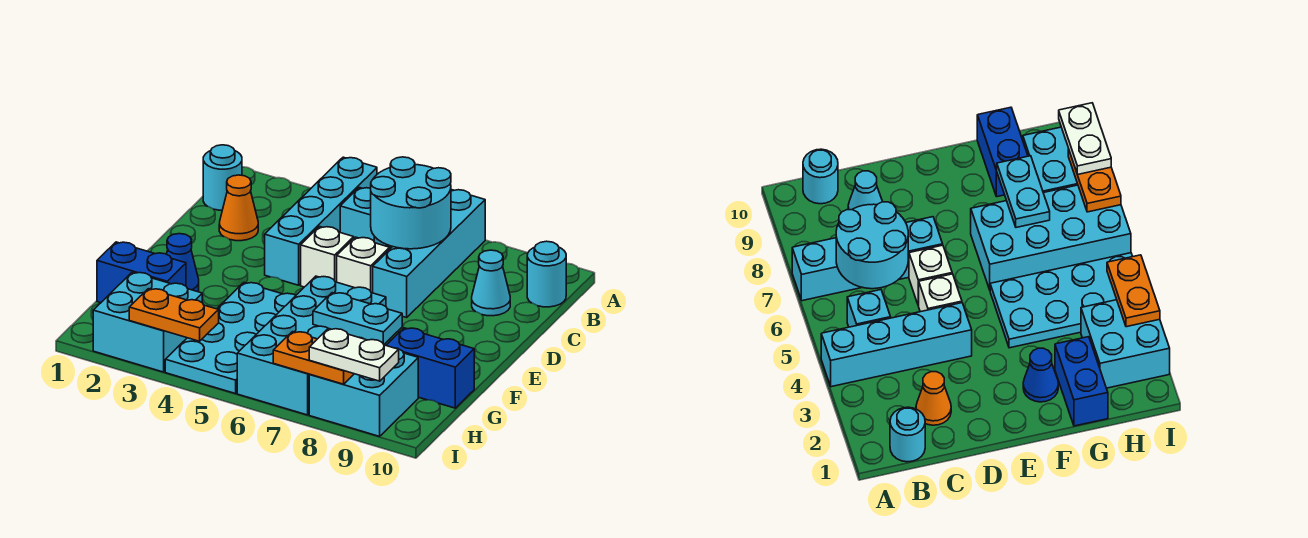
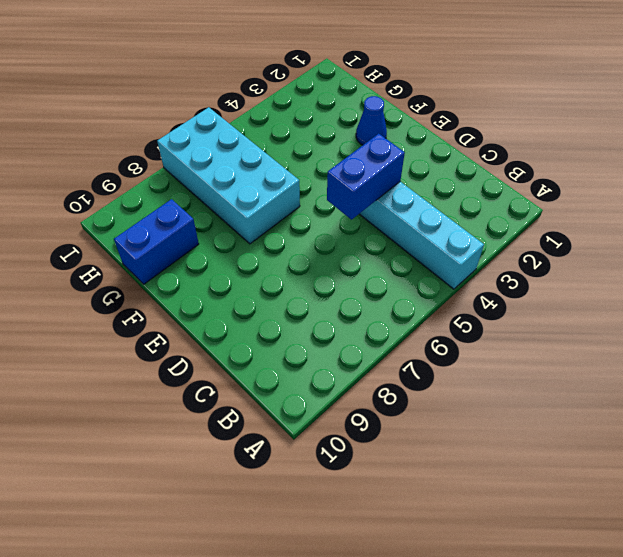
blue brick D4:D5 level 2 -> blue brick G1:G2 level 1
none -> cyan brick A7:D7 level 1
none -> cyan round brick B1 level 1
none -> cyan brick B5 level 1

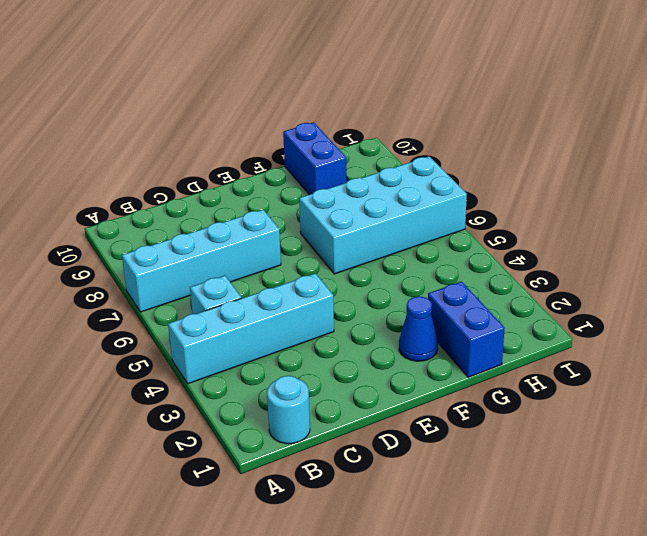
none -> cyan round brick B10 level 1
none -> orange cone C2 level 1
none -> cyan cone C9 level 1

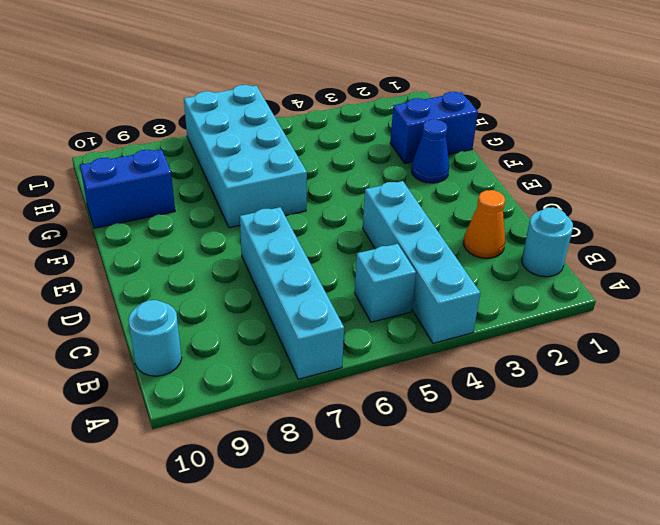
none -> cyan cone C9 level 1
none -> white brick D5 level 1
none -> white brick D6 level 1

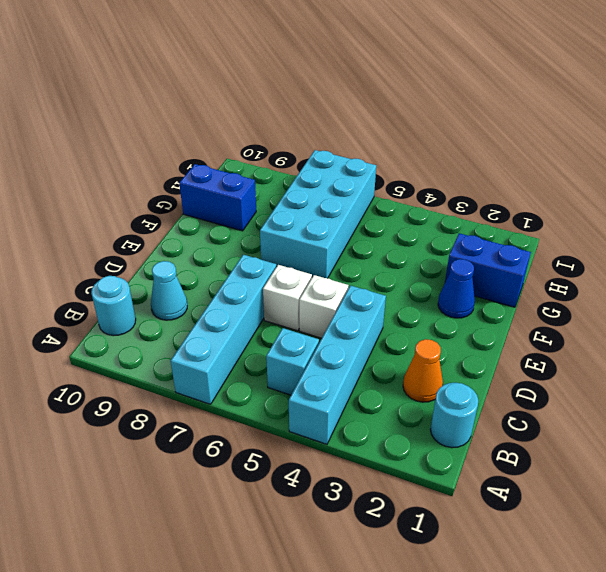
none -> cyan plate F4:I5 level 1
none -> cyan brick H2:I3 level 1
none -> cyan brick H8:I9 level 1

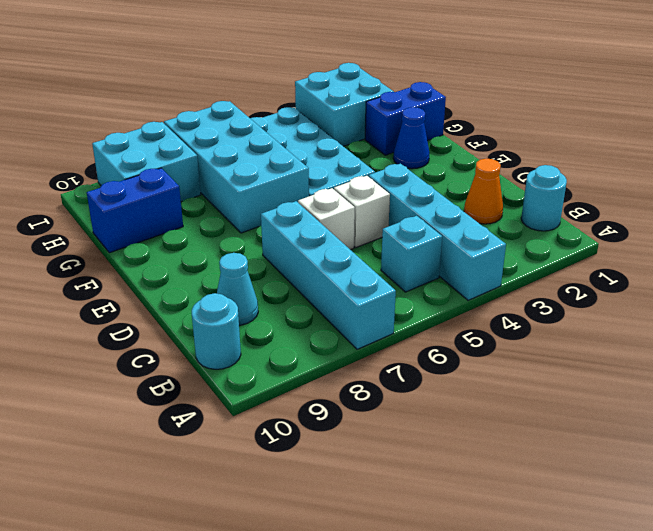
none -> cyan round brick B6:C7 level 2
none -> cyan plate G7:G8 level 2
none -> orange plate I3:I4 level 2

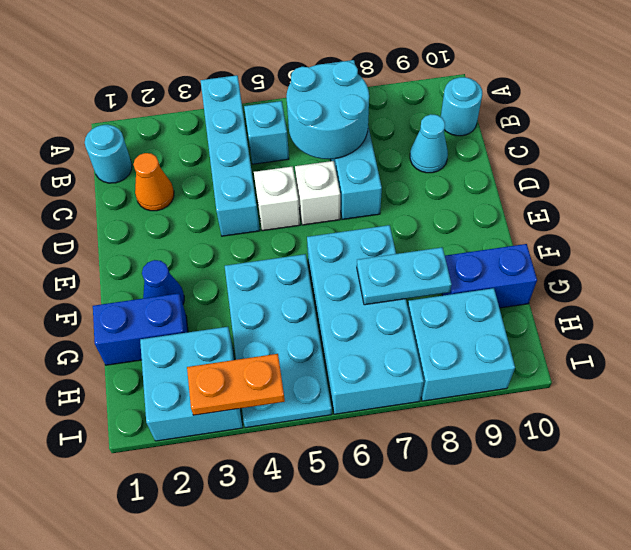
none -> orange plate I7:I8 level 2
none -> white plate I8:I9 level 3

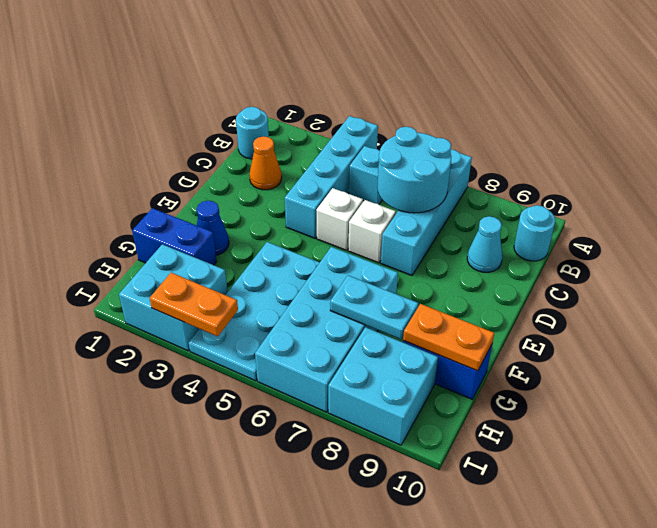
orange plate G9:G10 level 2 -> orange plate I7:I8 level 2
none -> white plate I8:I9 level 3

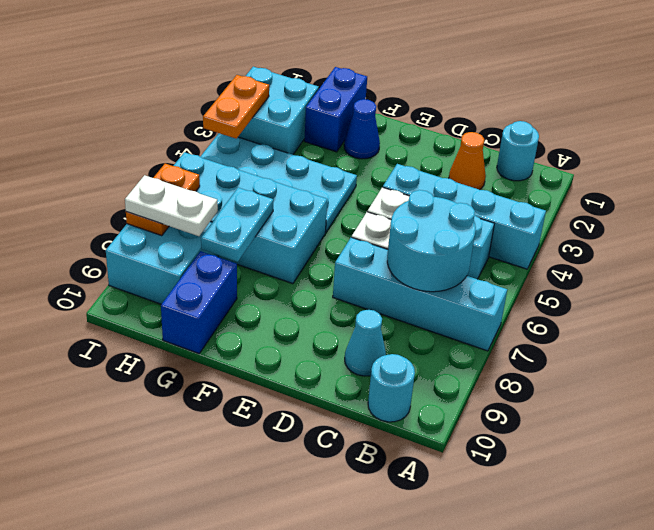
white plate H8:I8 level 3 -> white plate I8:I9 level 3

